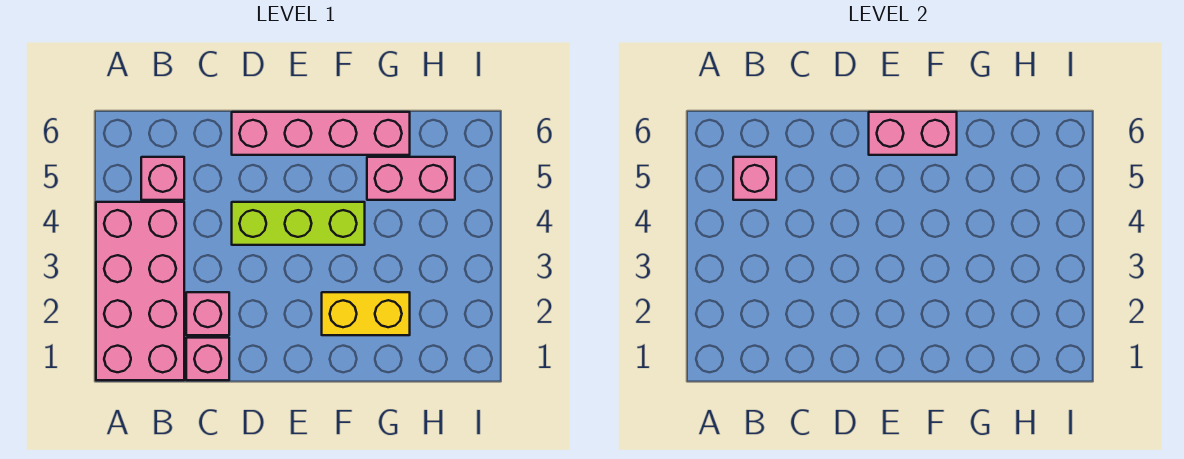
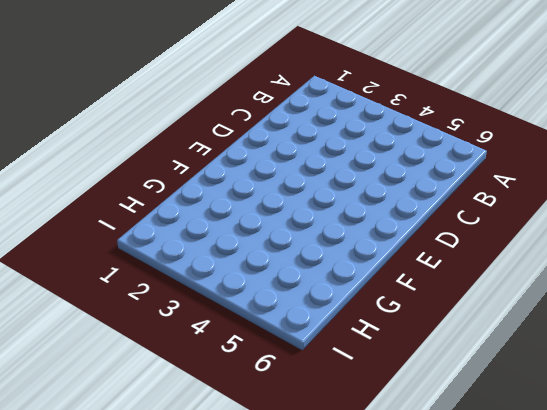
none -> pink brick A1:B4 level 1
none -> pink brick B5 level 1

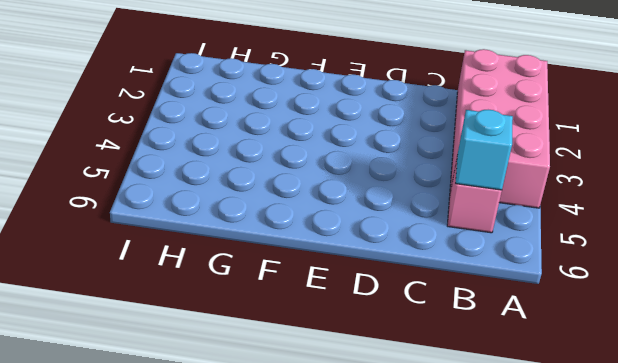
cyan brick B5 level 2 -> pink brick B5 level 2
none -> pink brick C1 level 1
none -> pink brick C2 level 1

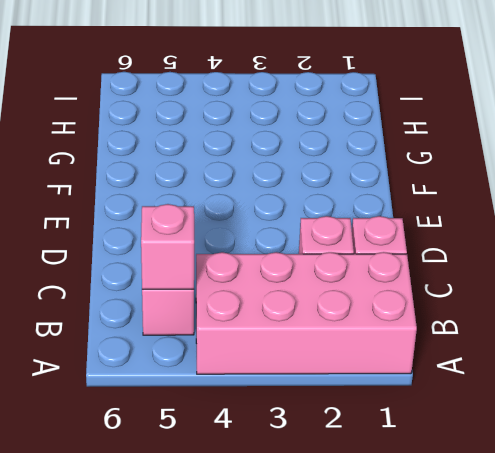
none -> lime brick D4:F4 level 1
none -> pink brick D6:G6 level 1

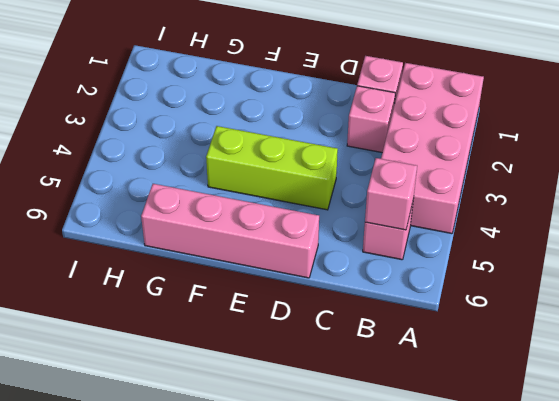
none -> yellow brick F2:G2 level 1
none -> pink brick G5:H5 level 1

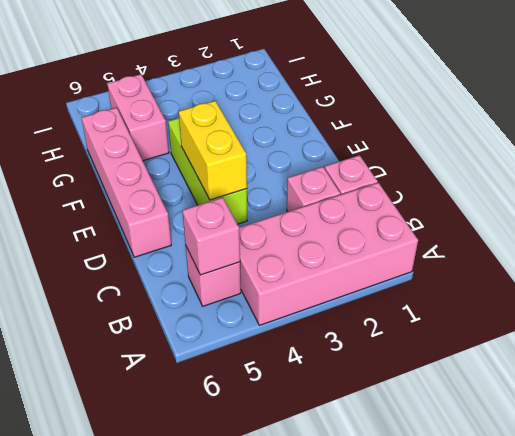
yellow brick D4:E4 level 2 -> yellow brick F2:G2 level 1
none -> pink brick E6:F6 level 2

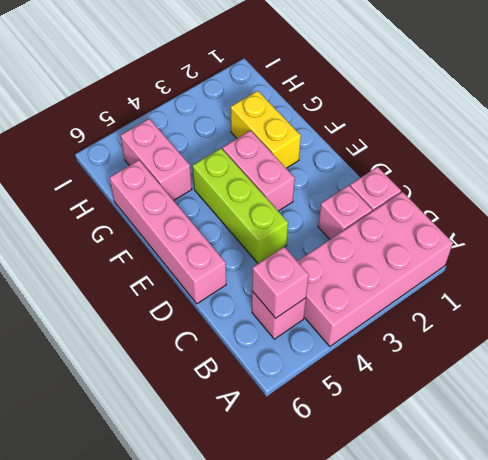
pink brick E3:F3 level 1 -> pink brick E6:F6 level 2

